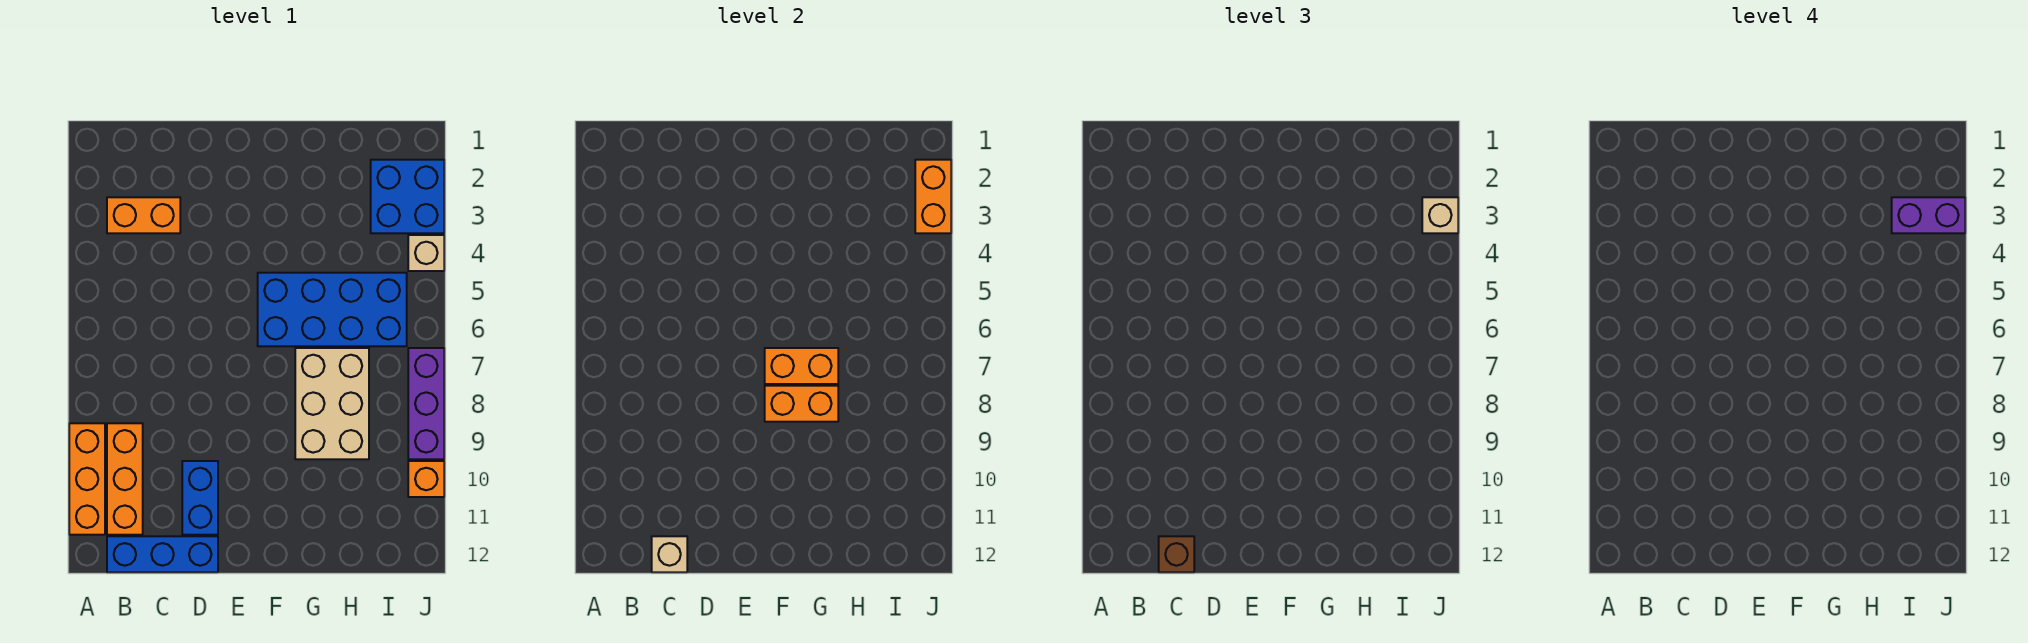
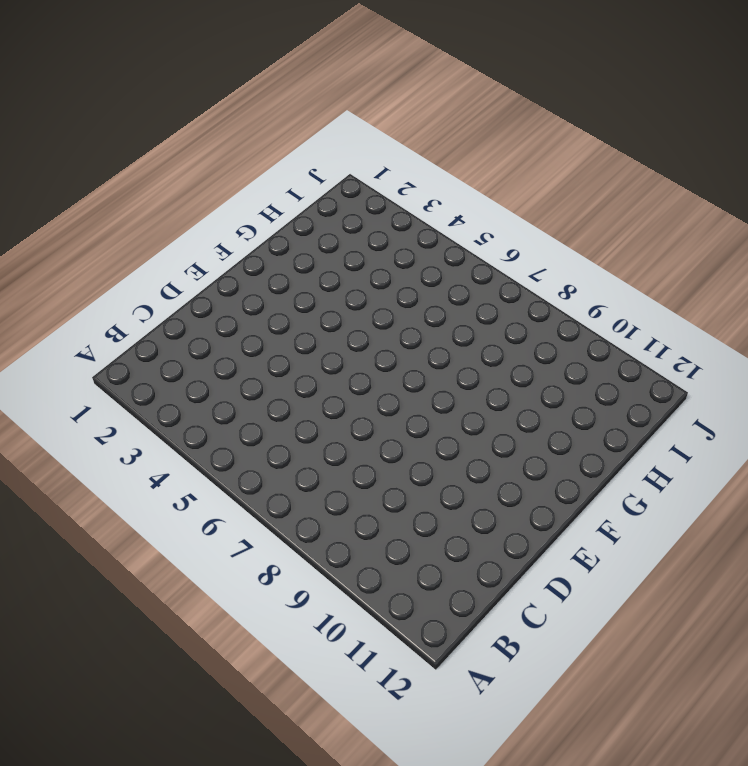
none -> orange brick A9:A11 level 1
none -> orange brick B3:C3 level 1
none -> orange brick B9:B11 level 1

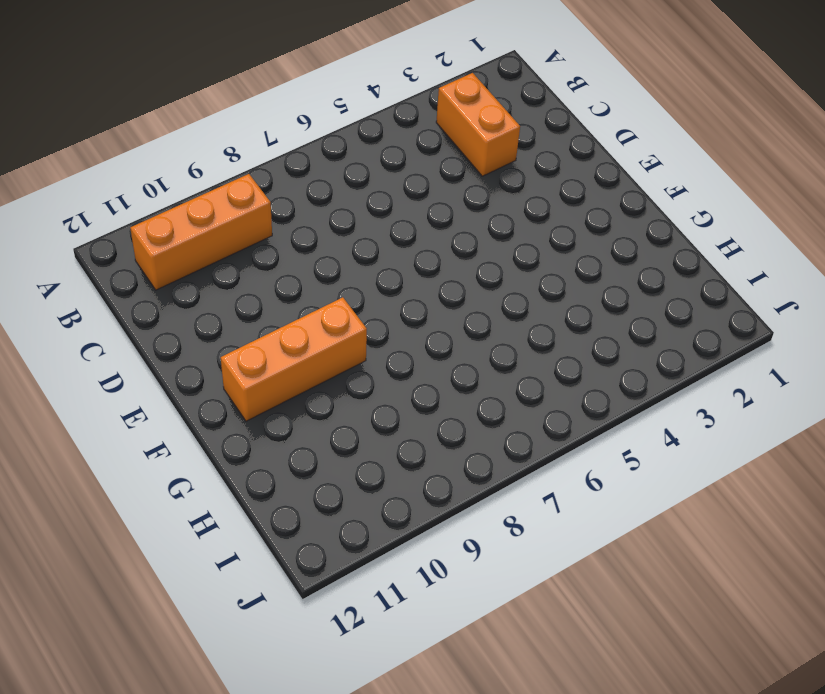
orange brick F9:F11 level 1 -> orange brick A9:A11 level 1
none -> blue brick B12:D12 level 1
none -> blue brick D10:D11 level 1
none -> blue brick F5:I6 level 1

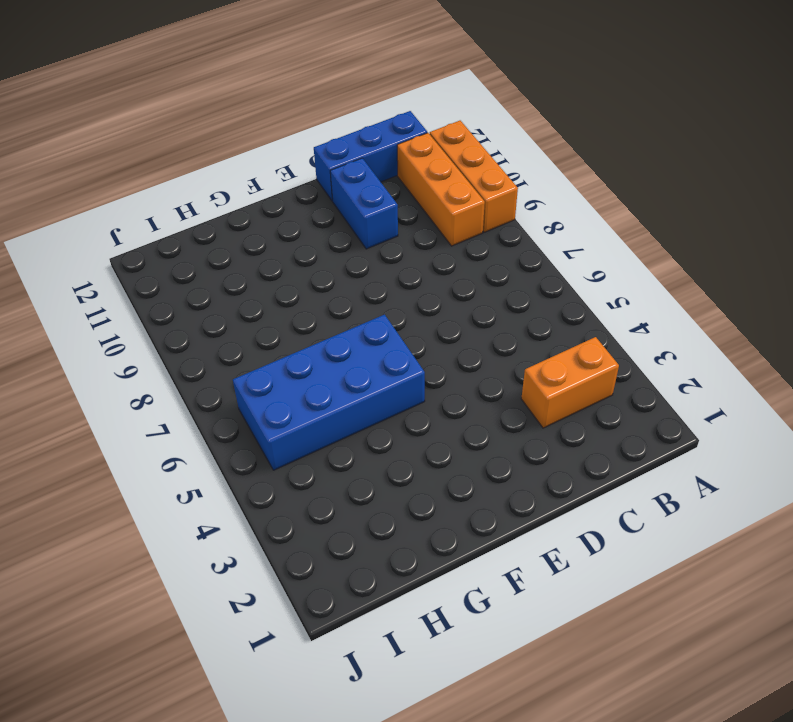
none -> tan brick G7:H9 level 1
none -> blue brick I2:J3 level 1
none -> tan brick J4 level 1

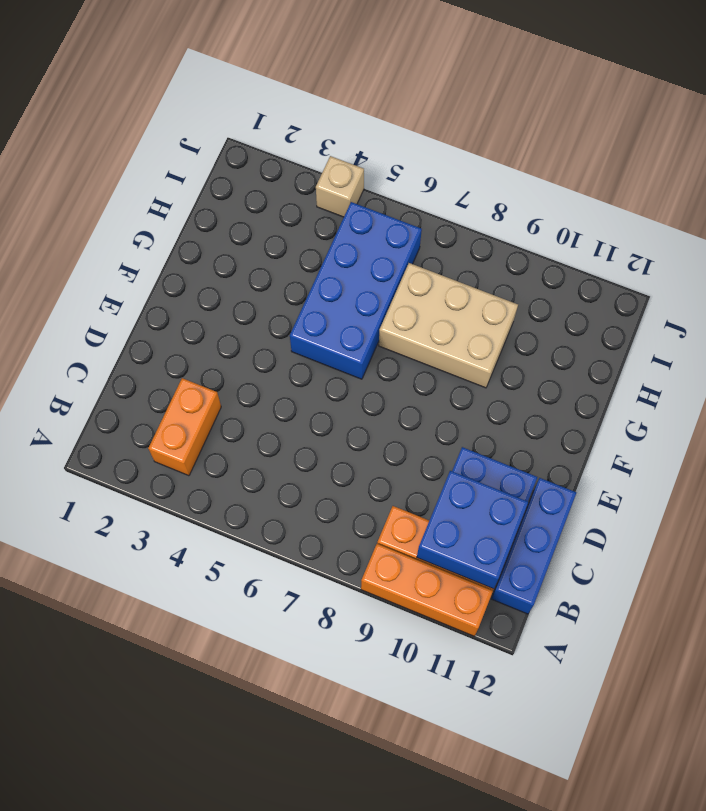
blue brick B10:C11 level 2 -> blue brick I2:J3 level 1
none -> purple brick J7:J9 level 1
none -> orange brick J10 level 1
none -> tan brick C12 level 2

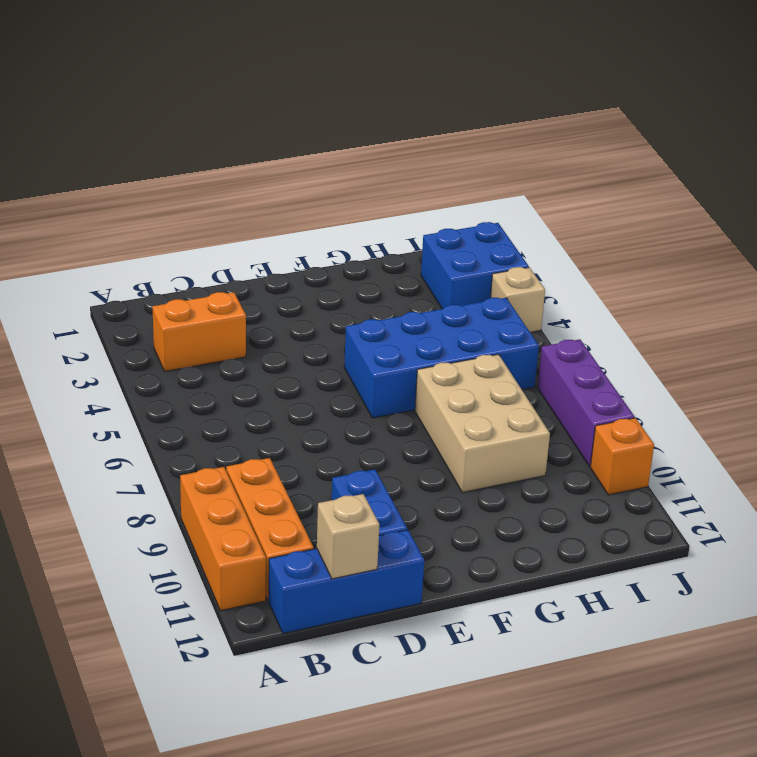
none -> orange brick F7:G7 level 2
none -> orange brick F8:G8 level 2
none -> orange brick J2:J3 level 2

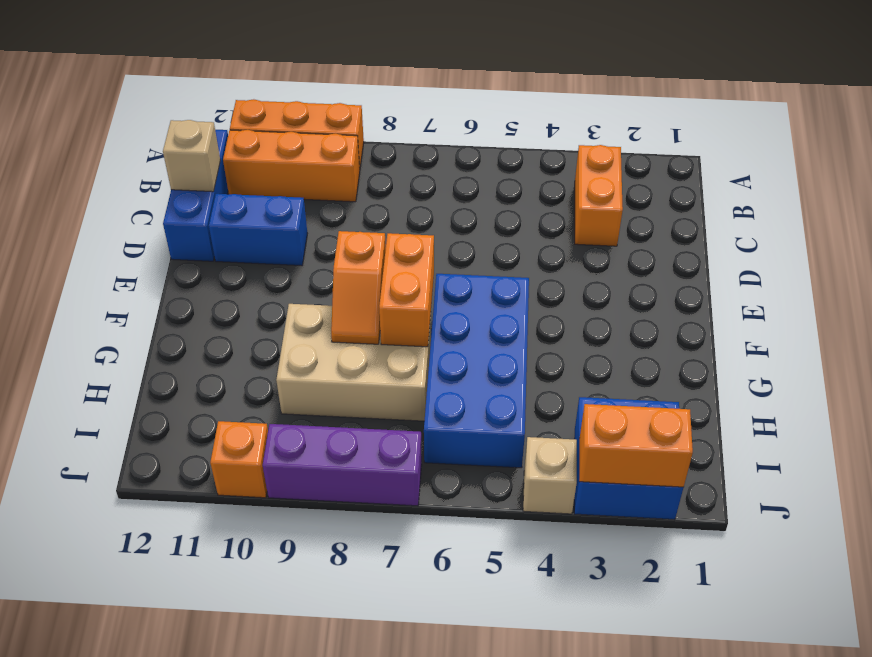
orange slope F8:G8 level 2 top F -> orange brick F8:G8 level 2
none -> brown brick C12 level 3
none -> tan brick J3 level 3
none -> purple brick I3:J3 level 4

